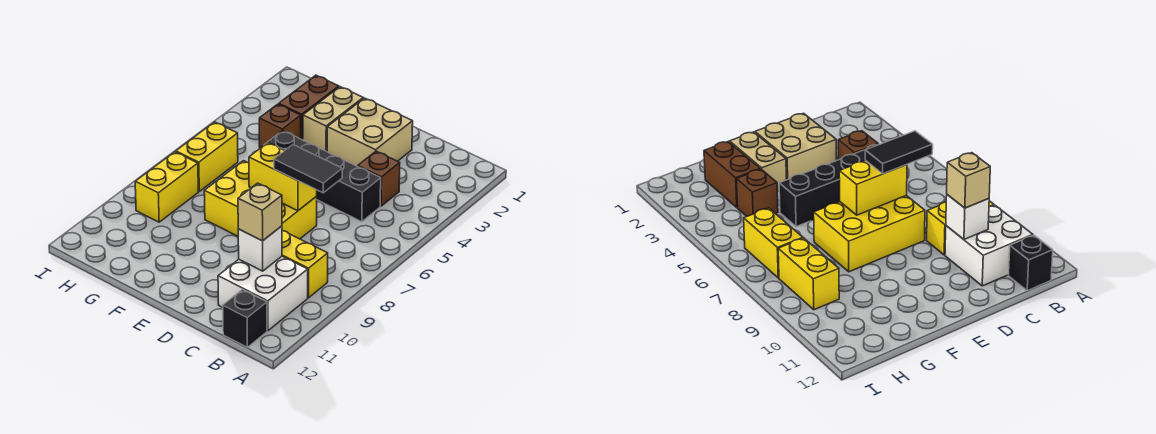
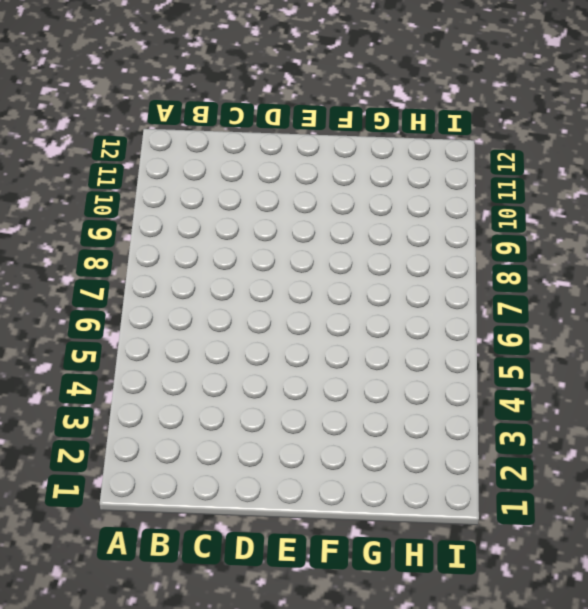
none -> yellow brick B9:C9 level 1
none -> white brick B10:C11 level 1
none -> black brick B12 level 1

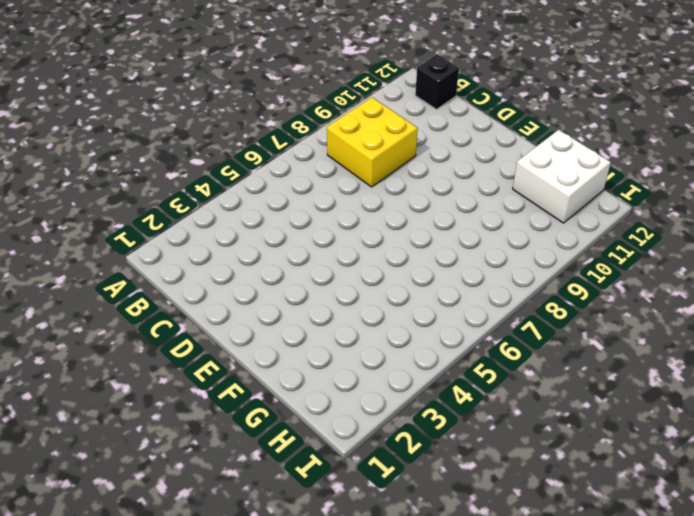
yellow brick B8:C9 level 1 -> yellow brick B9:C9 level 1
white brick G11:H12 level 1 -> white brick B10:C11 level 1
none -> brown brick C4 level 1
none -> black brick C5:F5 level 1
none -> tan brick D2:E3 level 1

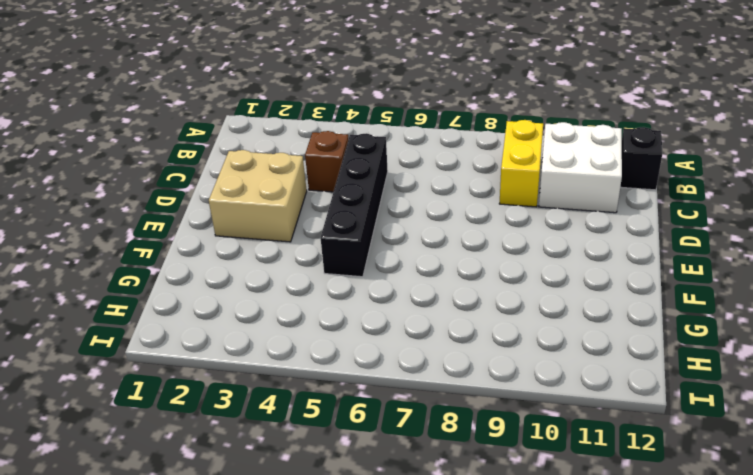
none -> yellow brick D7:F8 level 1
none -> tan brick F2:F3 level 1
none -> brown brick G2:G3 level 1

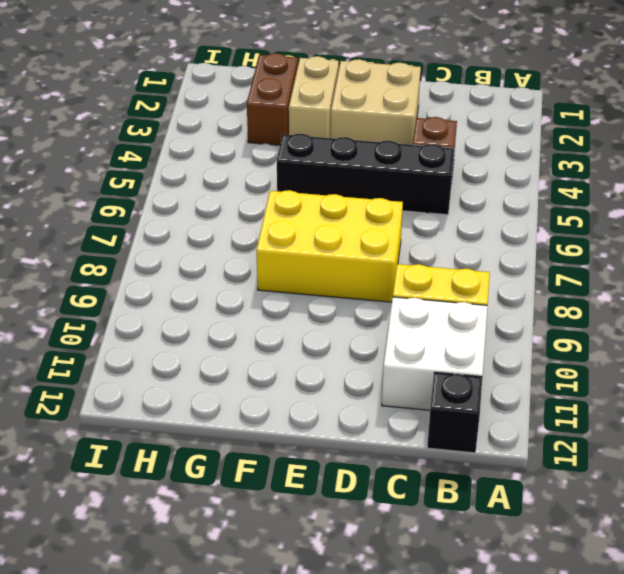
none -> brown brick G4 level 1
none -> yellow brick H6:H7 level 1
none -> yellow brick H8:H9 level 1

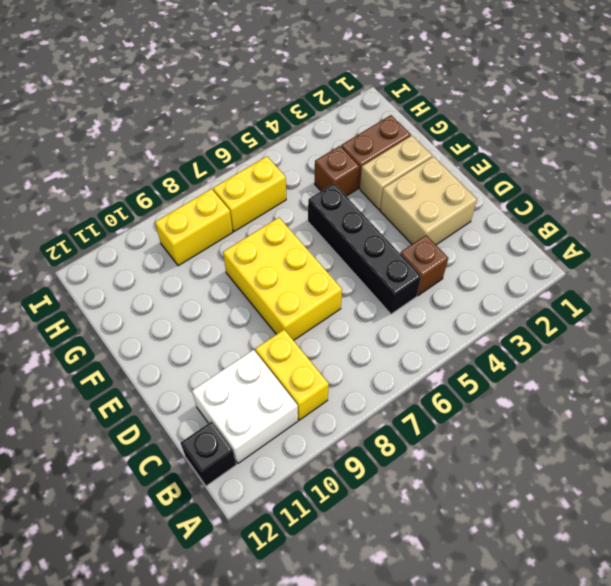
none -> white brick C10 level 2
none -> yellow brick D7:E7 level 2
none -> black tile C7:D7 level 3

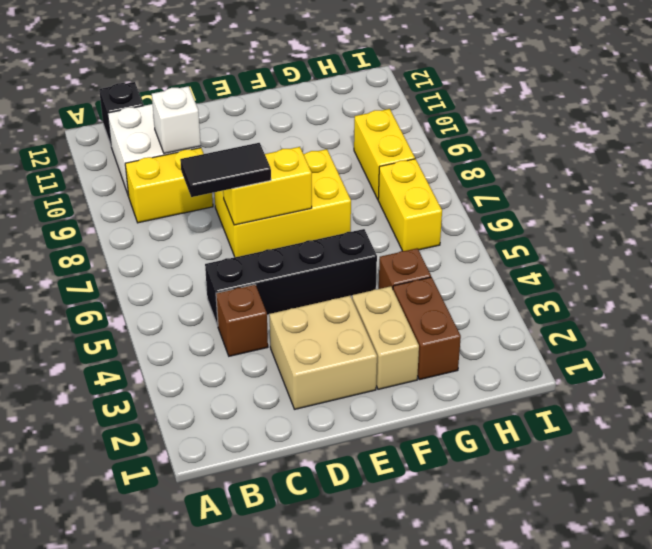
none -> tan brick C10 level 3

